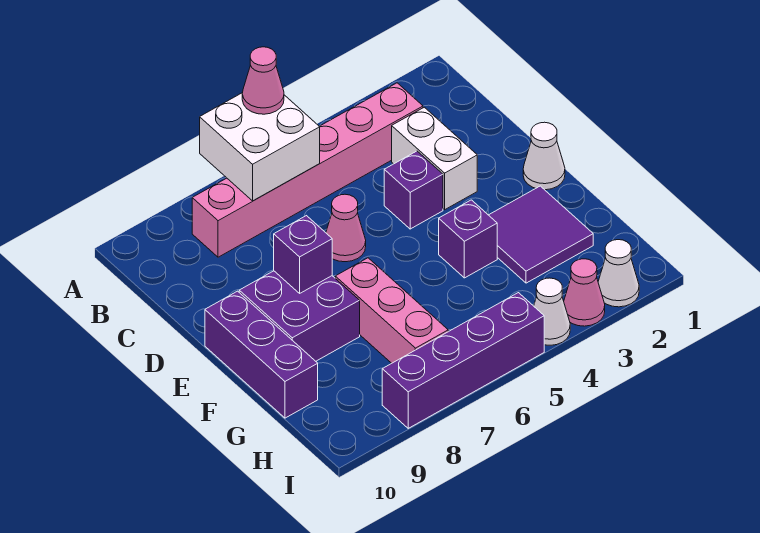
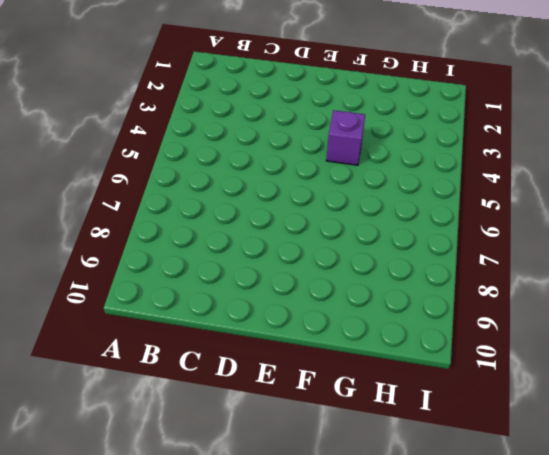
none -> pink brick B3:B8 level 1
none -> white brick C3:D3 level 1
none -> purple brick D4 level 1

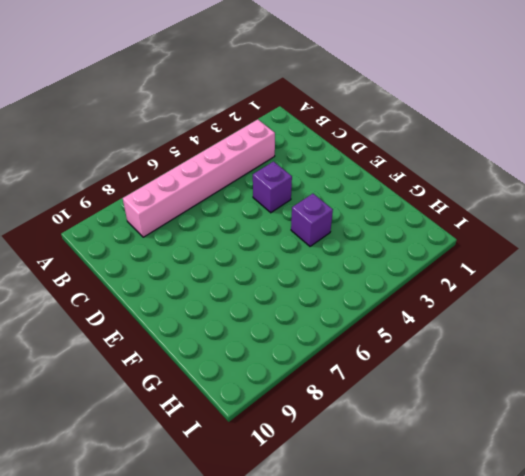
none -> white brick C3:D3 level 1
none -> pink cone D6 level 1
none -> white cone E1 level 1

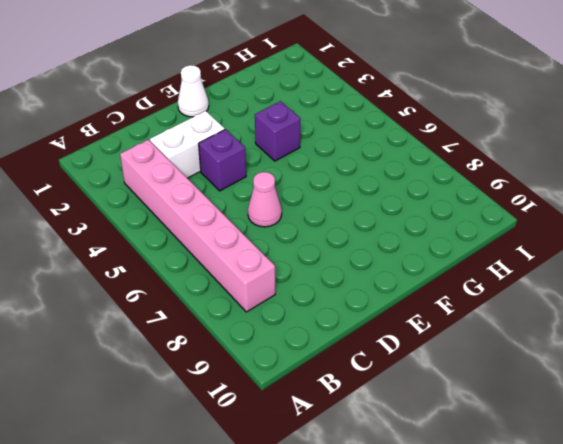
none -> purple brick E8:F9 level 1
none -> purple brick E10:G10 level 1
none -> purple tile F2:G3 level 1

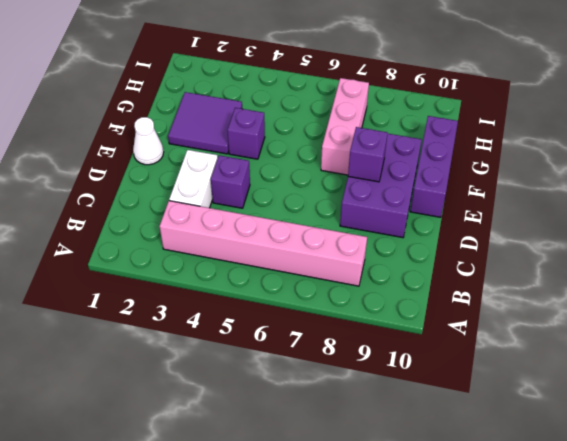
purple brick D8:F9 level 1 -> purple brick E8:F9 level 1
none -> pink cone D6 level 1
none -> white cone I2 level 1
none -> pink cone I3 level 1

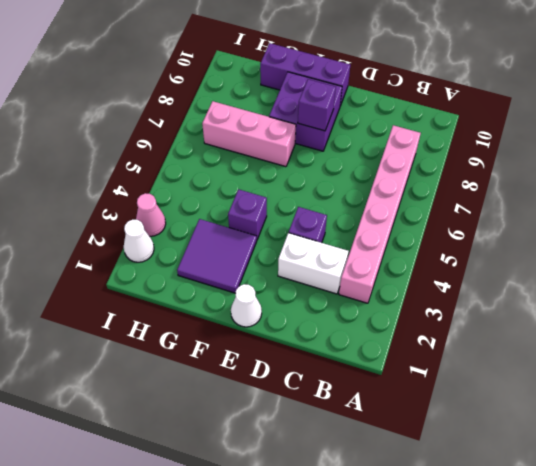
none -> pink cone D6 level 1
none -> white cone I4 level 1
none -> purple brick I5:I8 level 1

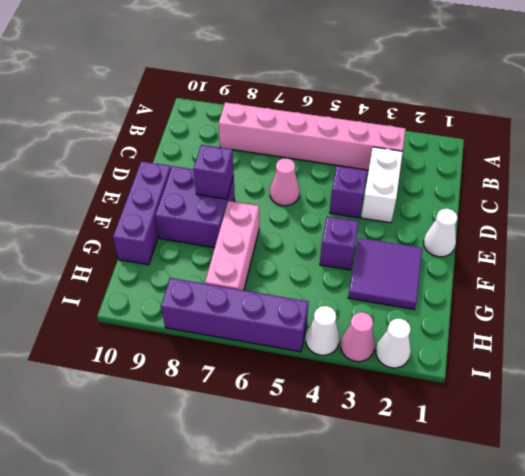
none -> white brick A6:B7 level 2
none -> pink cone A6 level 3

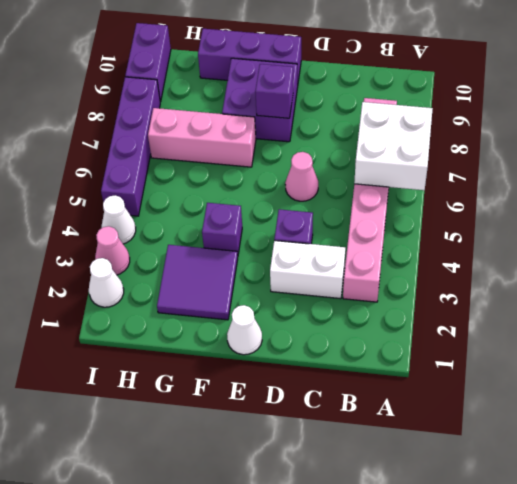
purple brick I9:I10 level 1 -> none
none -> pink cone A6 level 3

